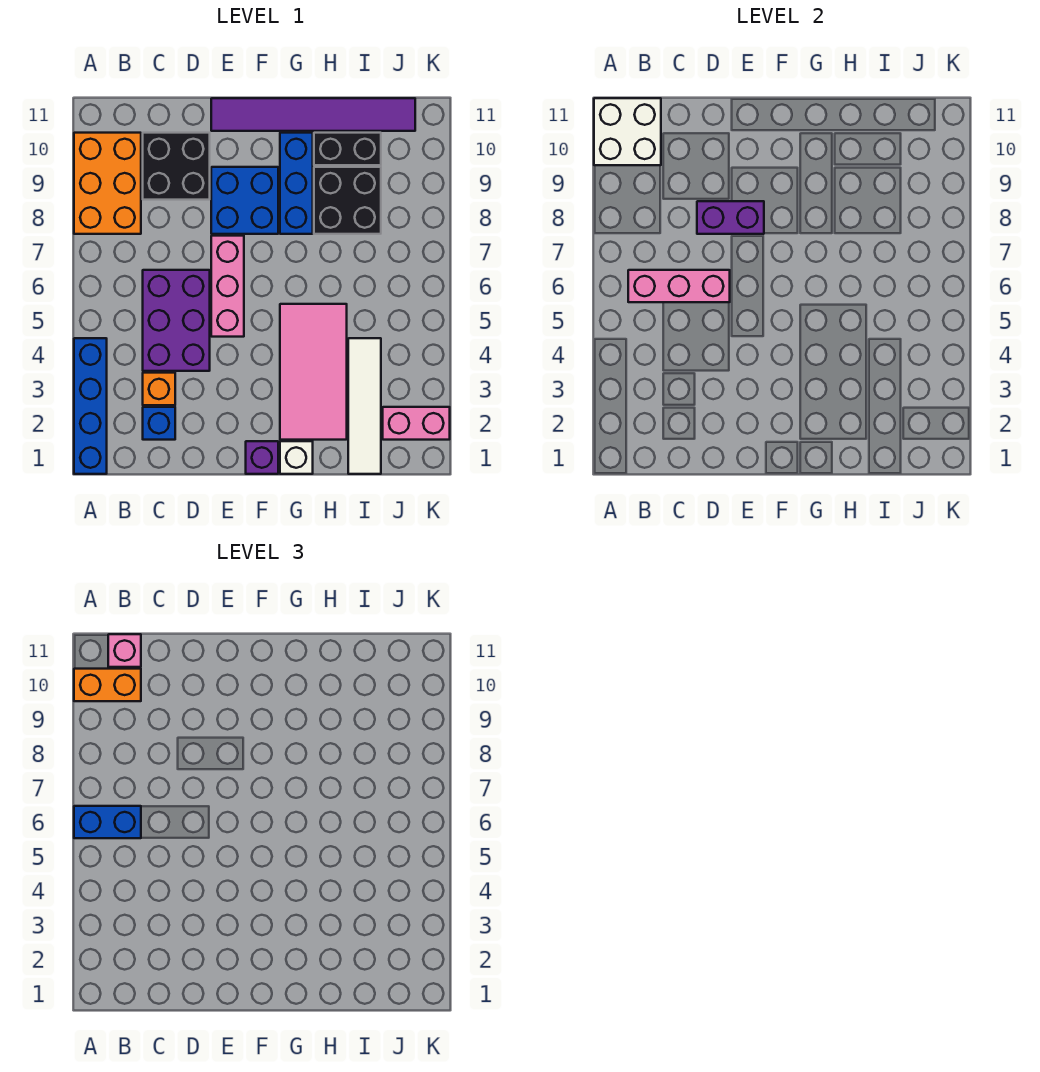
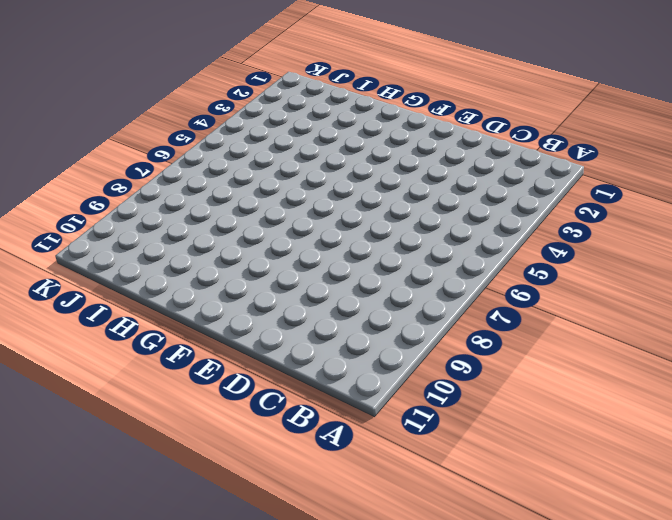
none -> blue brick A1:A4 level 1
none -> orange brick A8:B10 level 1
none -> blue brick C2 level 1

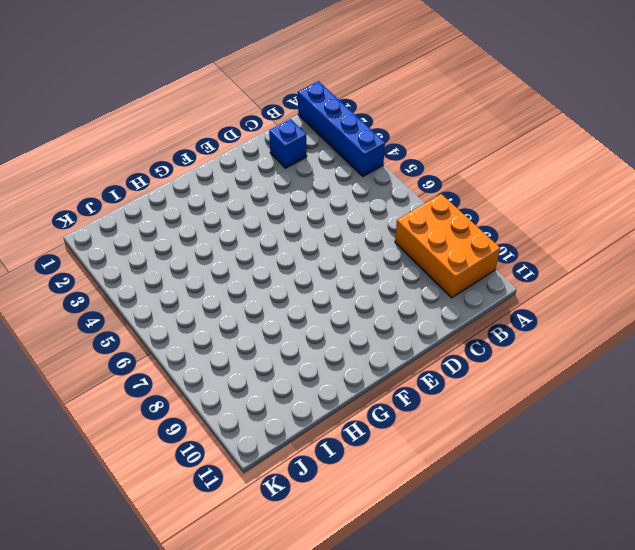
none -> orange brick C3 level 1
none -> purple brick C4:D6 level 1
none -> black brick C9:D10 level 1

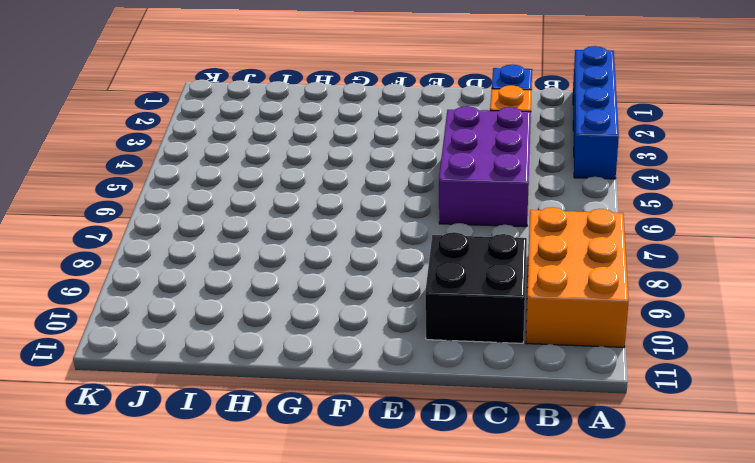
none -> pink brick E5:E7 level 1
none -> blue brick E8:F9 level 1
none -> purple tile E11:J11 level 1

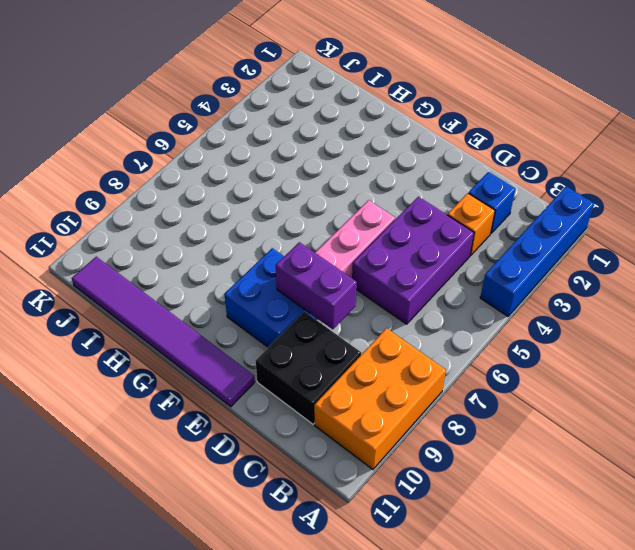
none -> purple brick F1 level 1
none -> white brick G1 level 1
none -> pink tile G2:H5 level 1

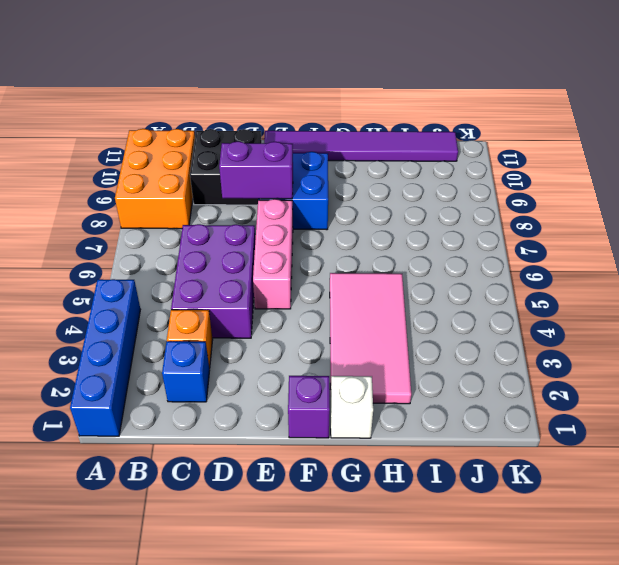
none -> blue brick G8:G10 level 1
none -> black brick H8:I9 level 1
none -> black brick H10:I10 level 1

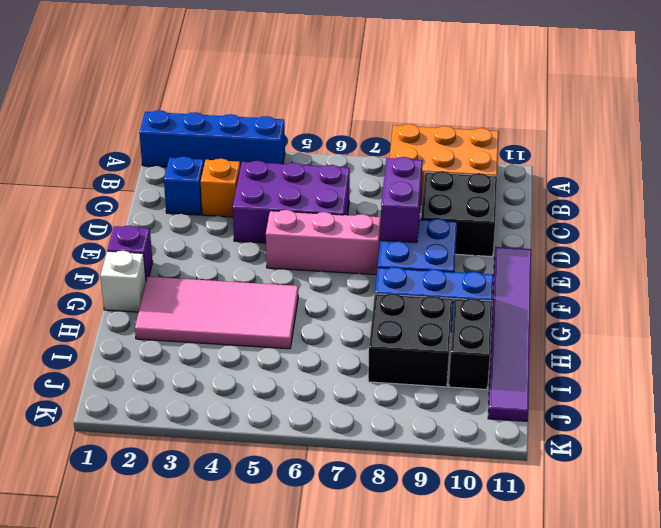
none -> white tile I1:I4 level 1
none -> pink brick J2:K2 level 1
none -> white brick A10:B11 level 2

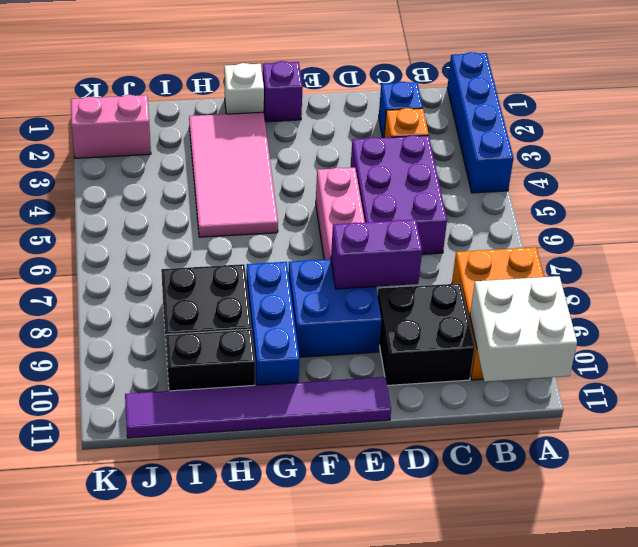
none -> white tile I1:I4 level 1
none -> pink brick B6:D6 level 2
none -> blue brick A6:B6 level 3

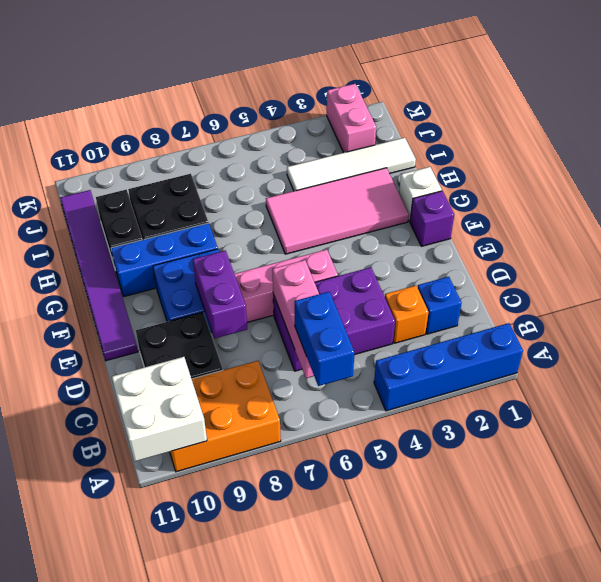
none -> orange brick A10:B10 level 3
none -> pink brick B11 level 3

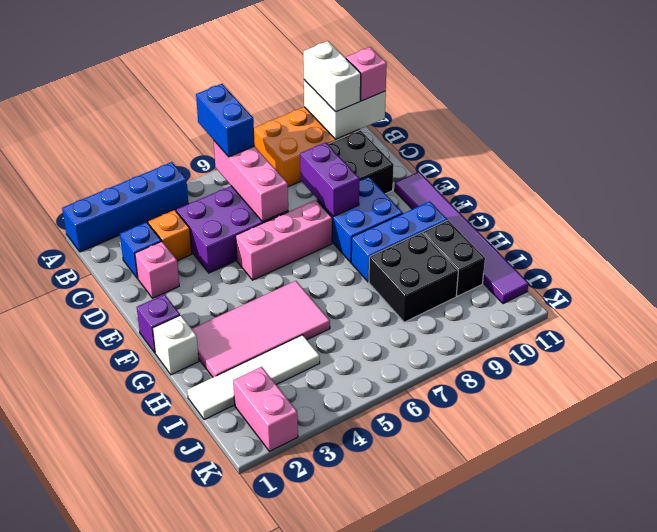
white brick A10:B10 level 3 -> orange brick A10:B10 level 3
pink brick D2 level 1 -> none

